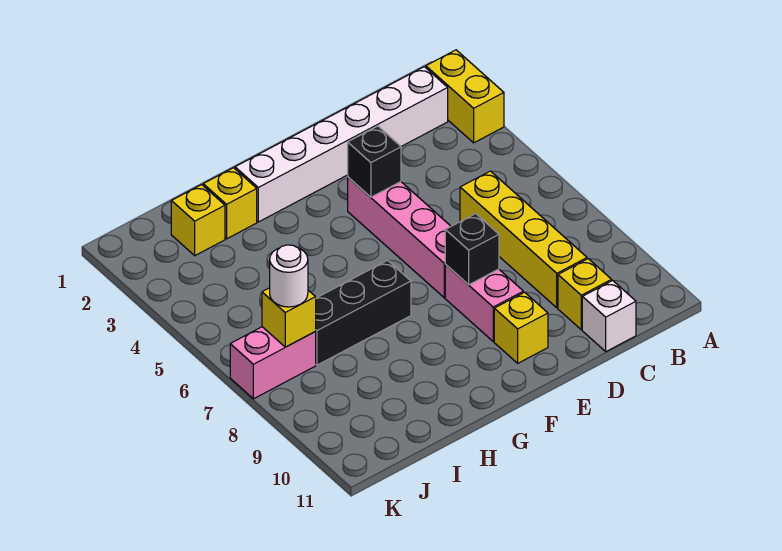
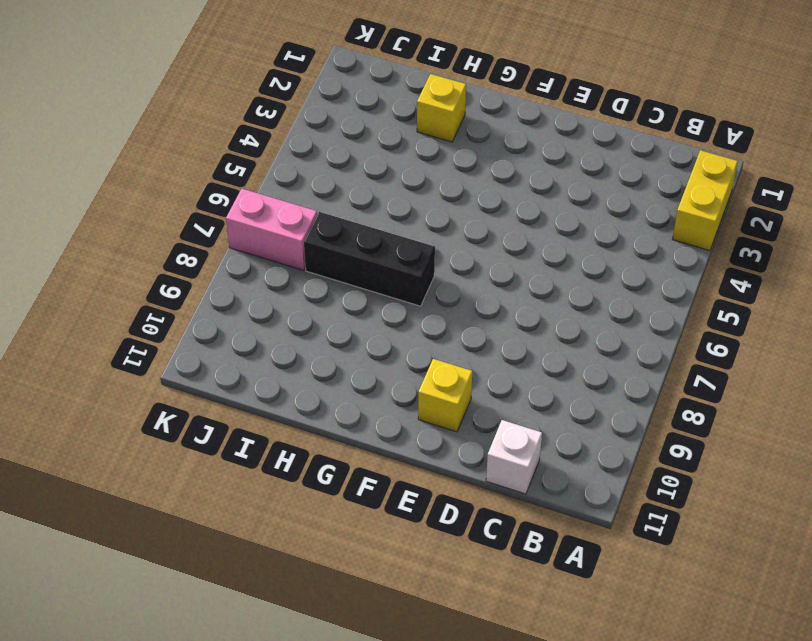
none -> white brick B2:G2 level 1
none -> yellow brick C6:C9 level 1
none -> yellow brick C10 level 1

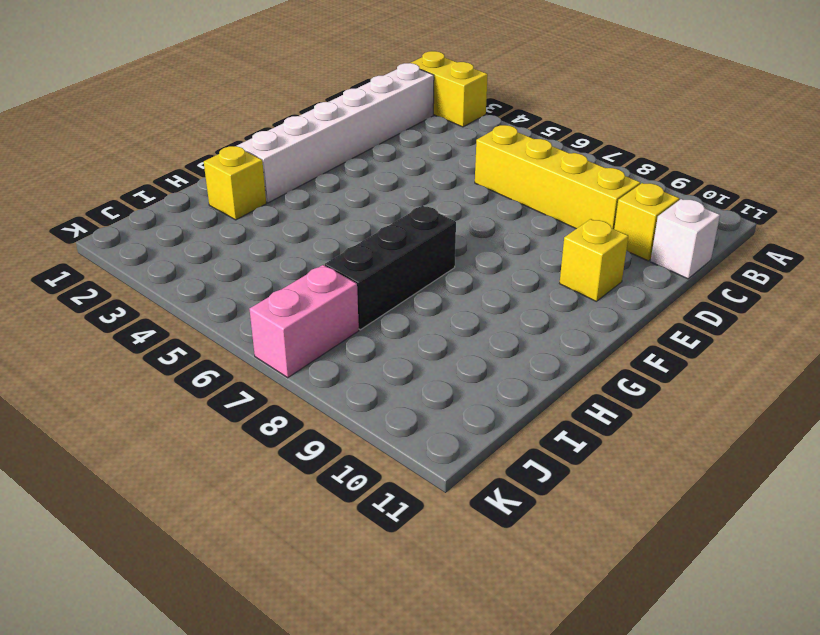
none -> pink brick E4:E7 level 1
none -> pink brick E8:E9 level 1
none -> yellow brick I2 level 1

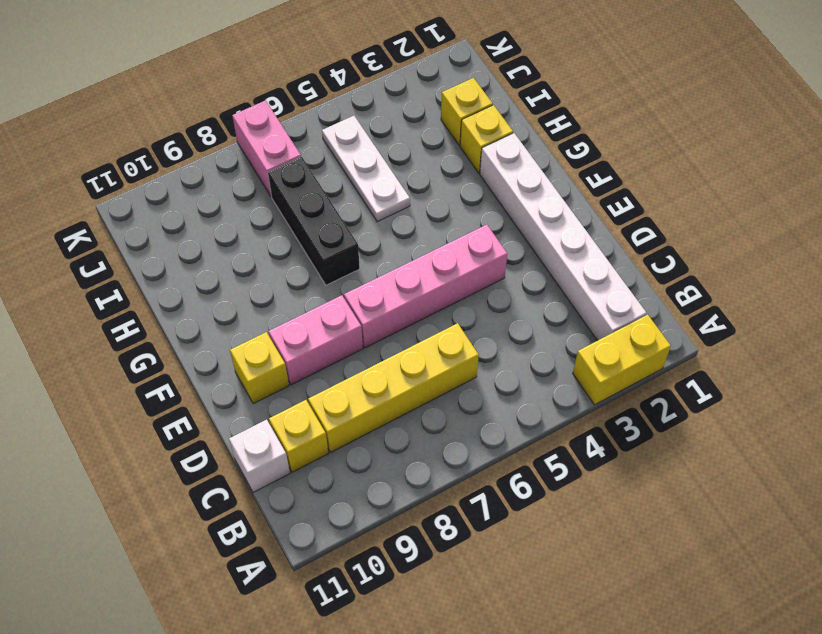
white plate H5:J5 level 1 -> none
none -> black brick E4 level 2
none -> black brick E8 level 2
none -> yellow brick J7 level 2

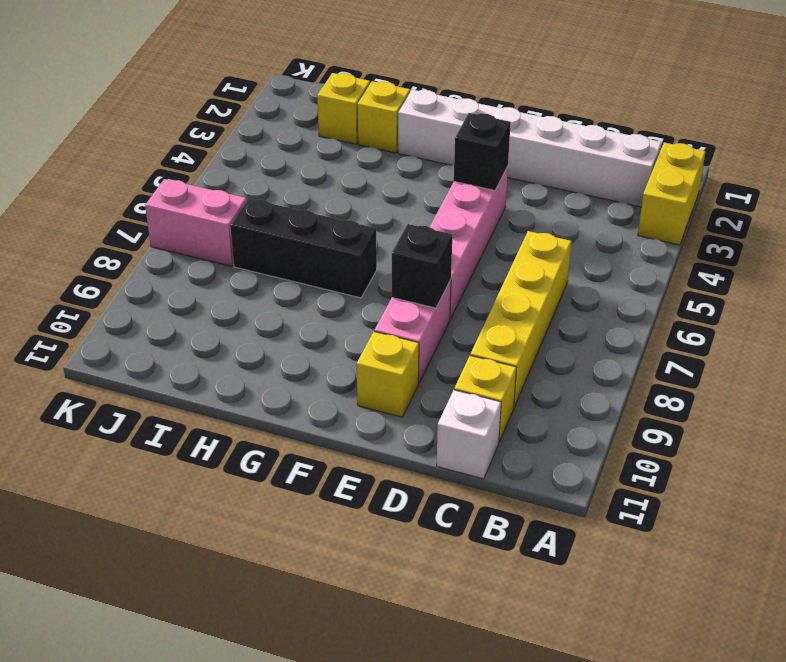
none -> yellow brick J7 level 2
none -> white round brick J7 level 3

